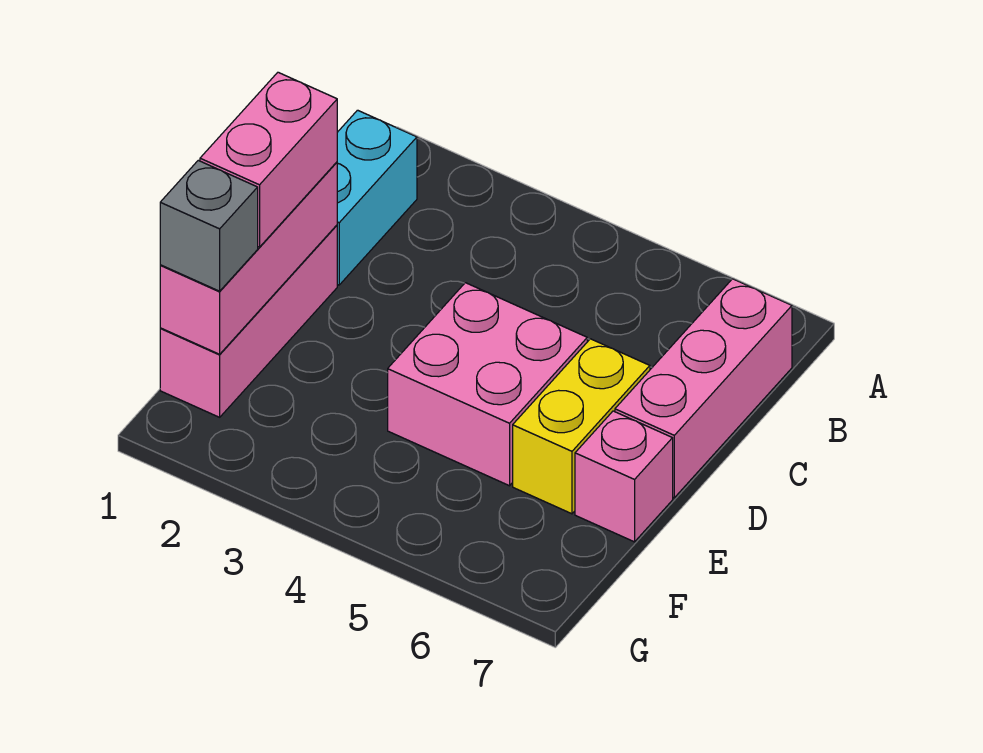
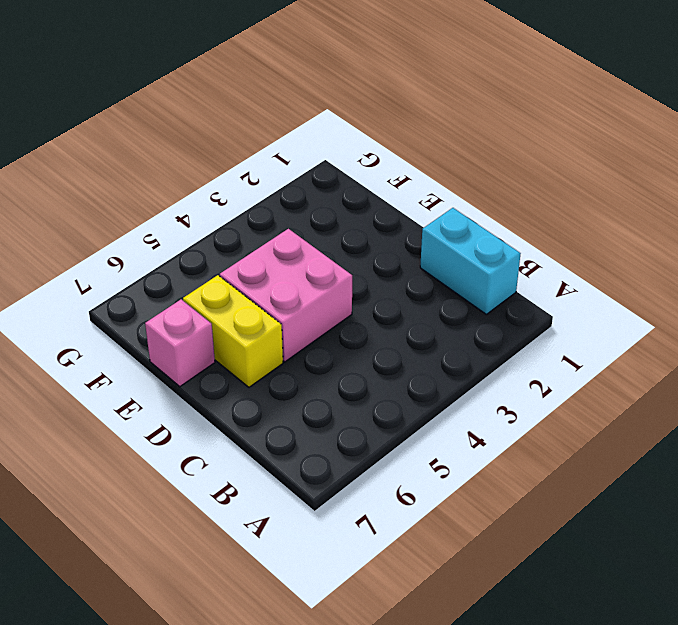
none -> pink brick B7:D7 level 1
none -> pink brick D1:F1 level 1

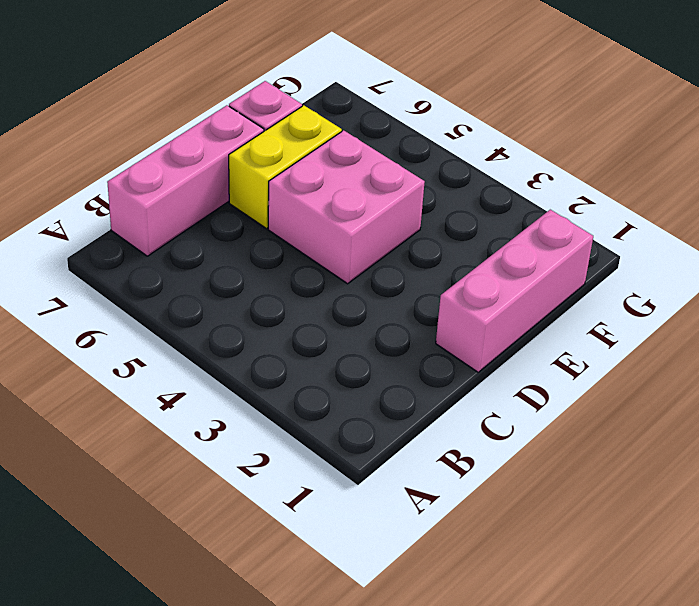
none -> cyan brick B1:C1 level 1
none -> pink brick D1:F1 level 2

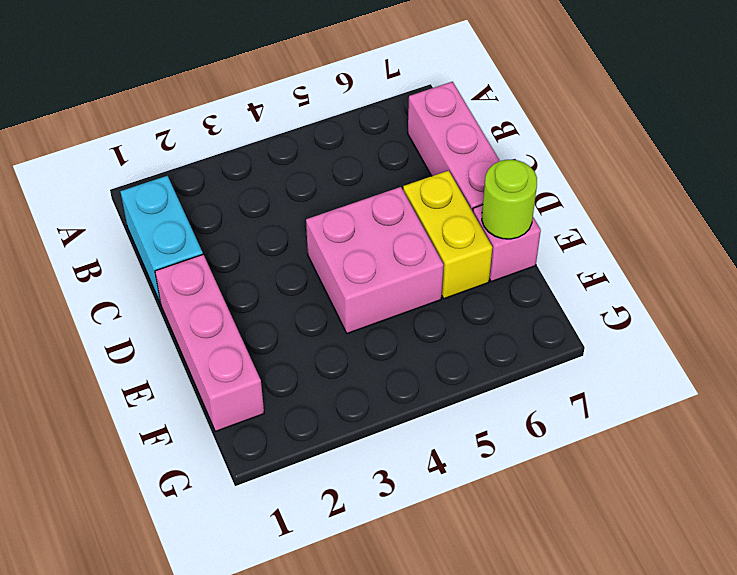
lime round brick E7 level 2 -> none
none -> pink brick D1:F1 level 2
none -> pink brick D1:E1 level 3

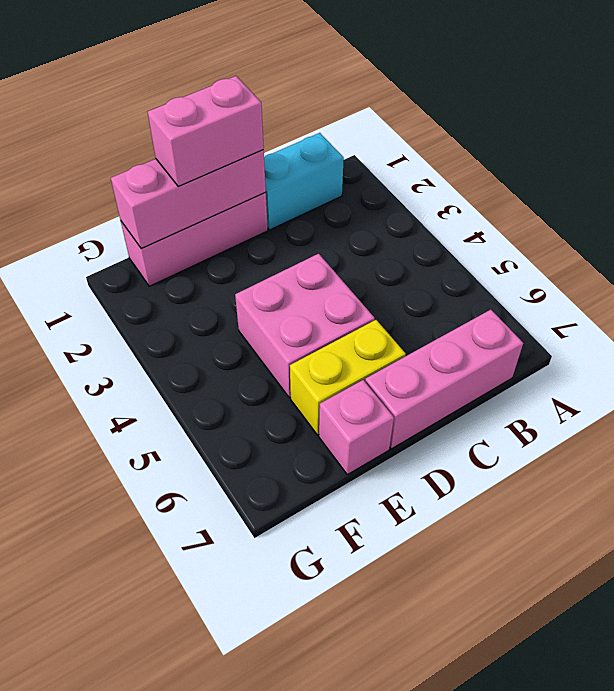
none -> grey brick F1 level 3

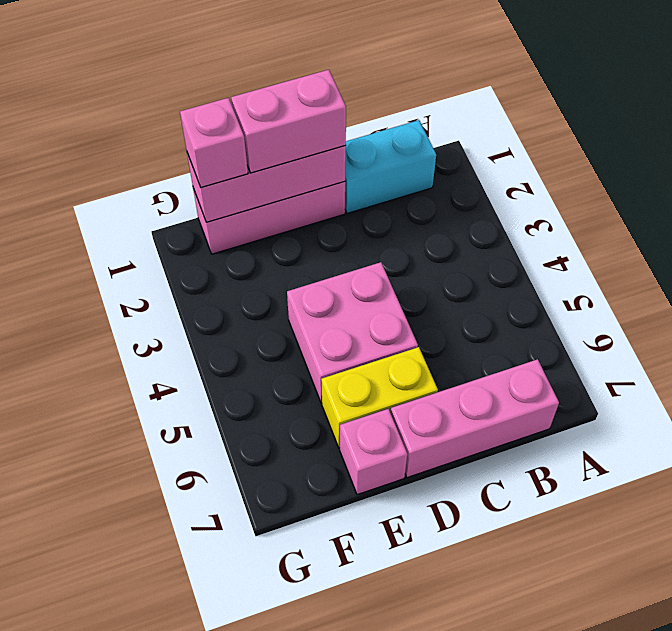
pink brick F1 level 3 -> grey brick F1 level 3

